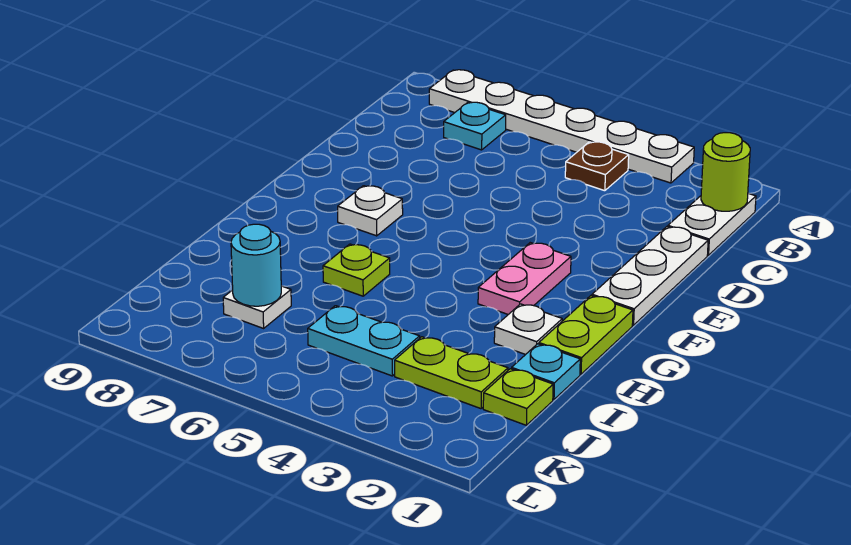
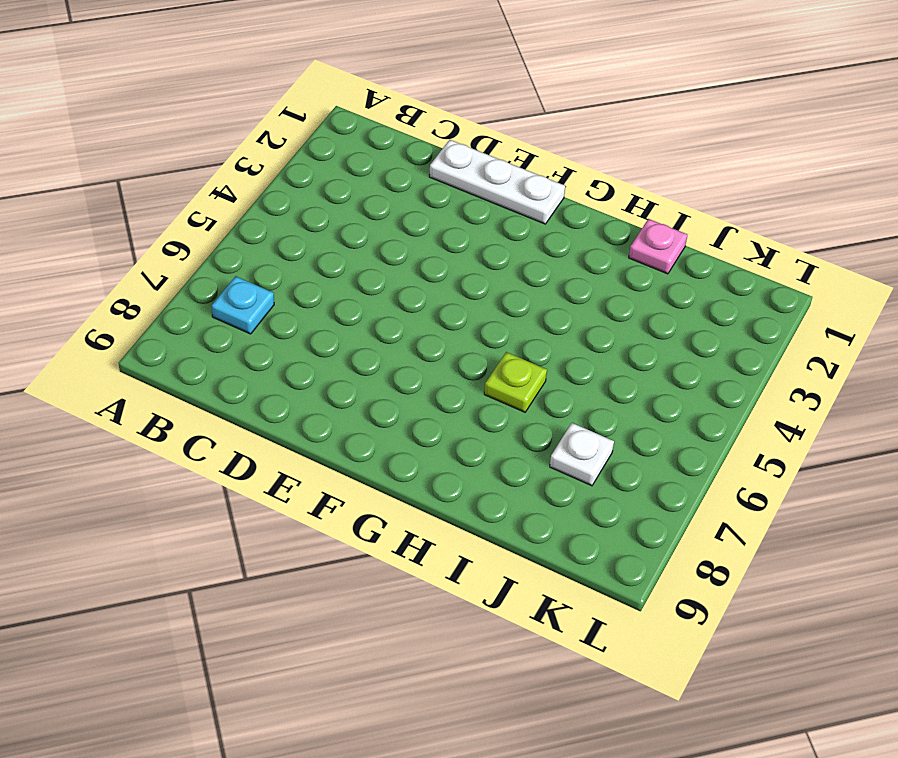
pink plate I1 level 1 -> cyan plate I1 level 1
none -> white plate A3:A8 level 1
none -> white plate B1:C1 level 1
none -> brown plate B4 level 1

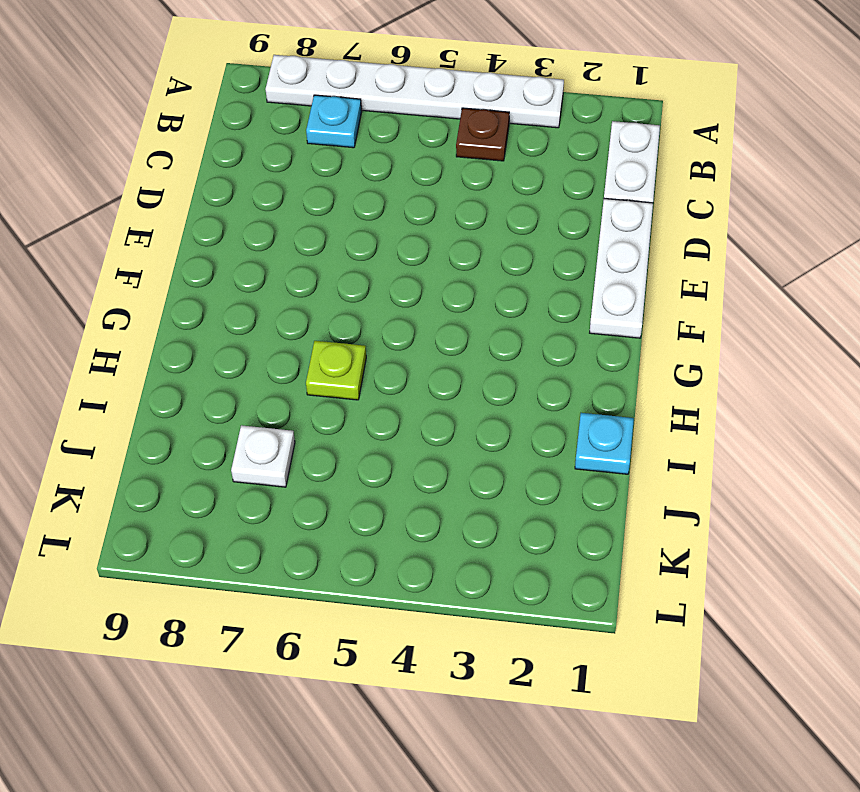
none -> pink plate F3:G3 level 1
none -> white plate F7 level 1
none -> lime plate G1:H1 level 1

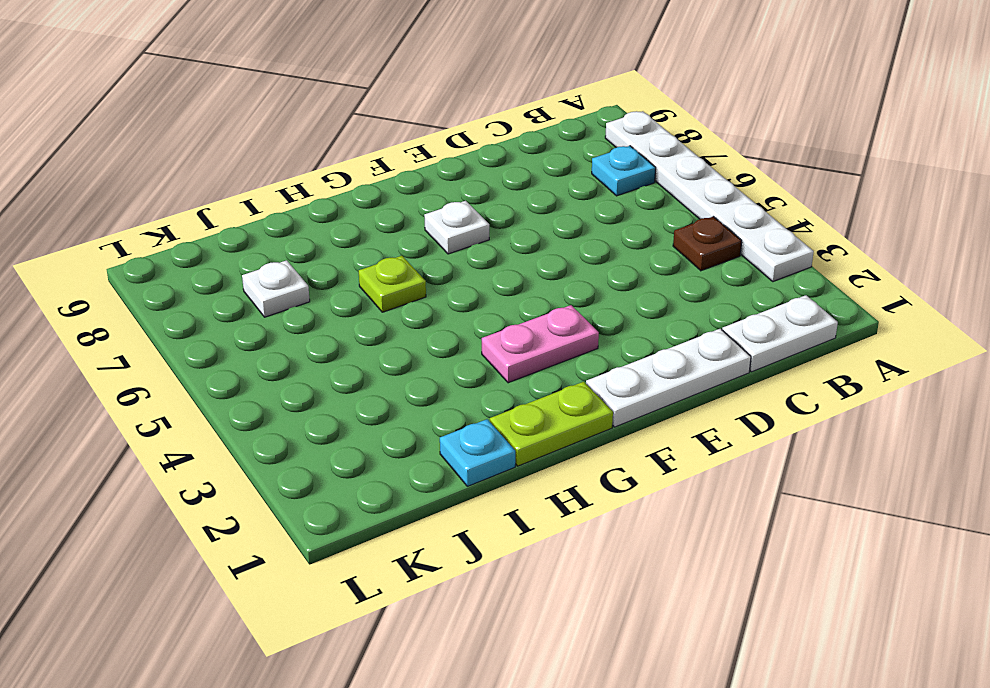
none -> white plate H2 level 1
none -> lime plate J1 level 1
none -> lime plate J2:J3 level 1

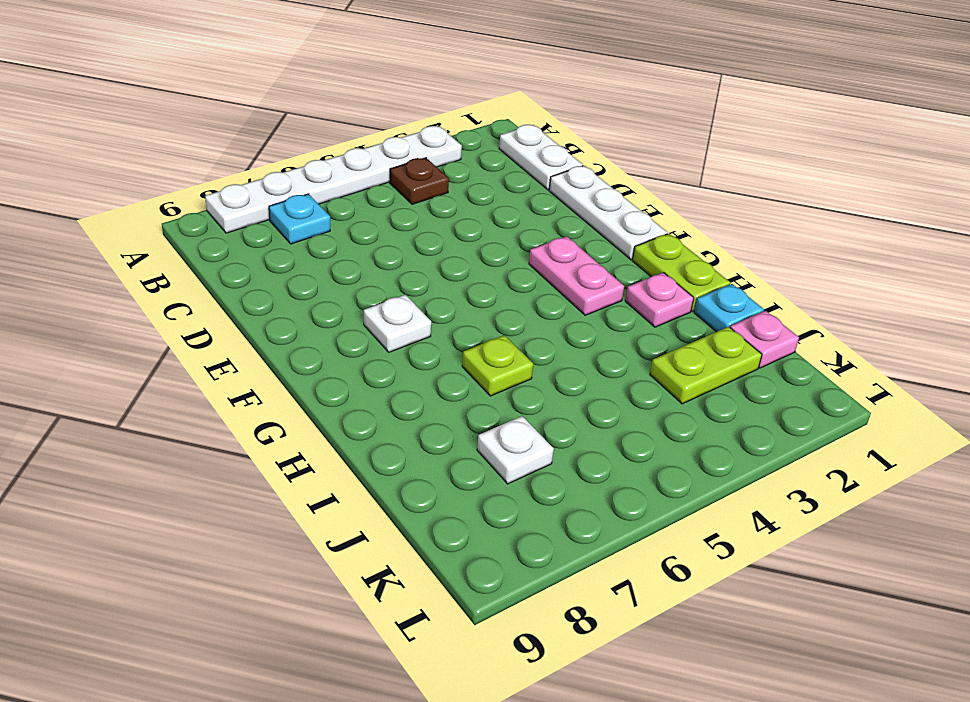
pink plate H2 level 1 -> white plate H2 level 1
pink plate J1 level 1 -> lime plate J1 level 1
none -> cyan plate J4:J5 level 1
none -> lime round brick B1 level 2
none -> cyan round brick J7 level 2

